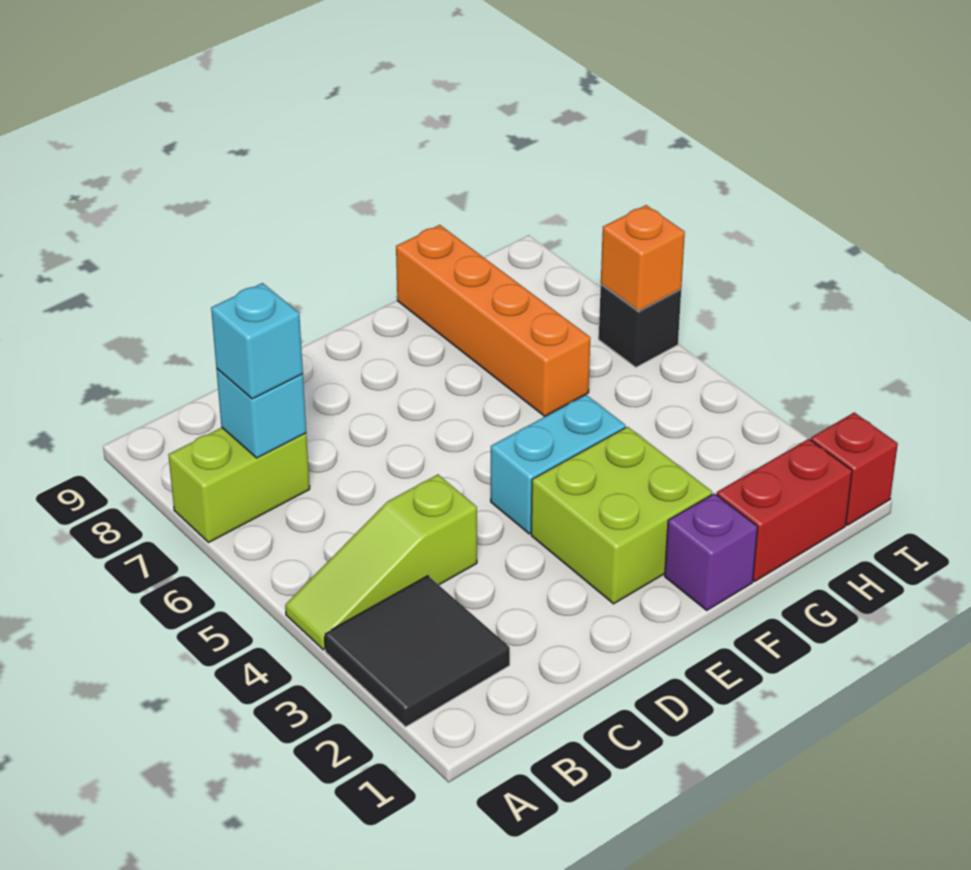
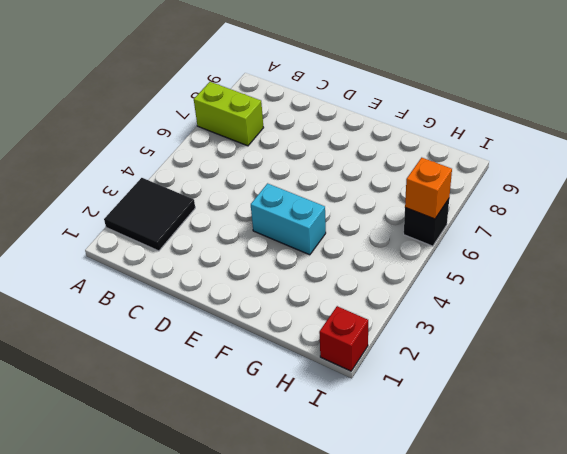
none -> lime slope A4:C4 level 1 top C
none -> lime brick E2:F3 level 1
none -> purple brick F1 level 1

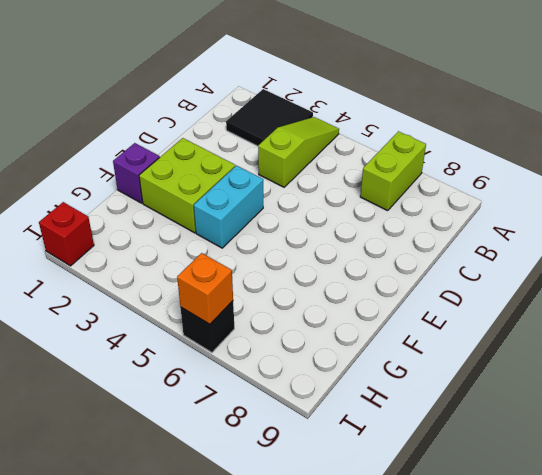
none -> red brick G1:H1 level 1
none -> orange brick G6:G9 level 1
none -> cyan brick B7 level 2

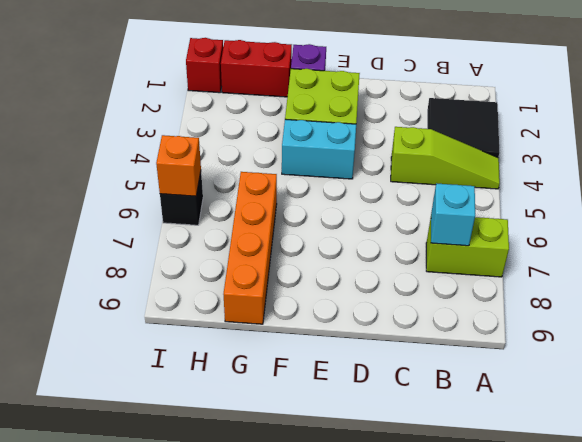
none -> cyan brick B7 level 3

